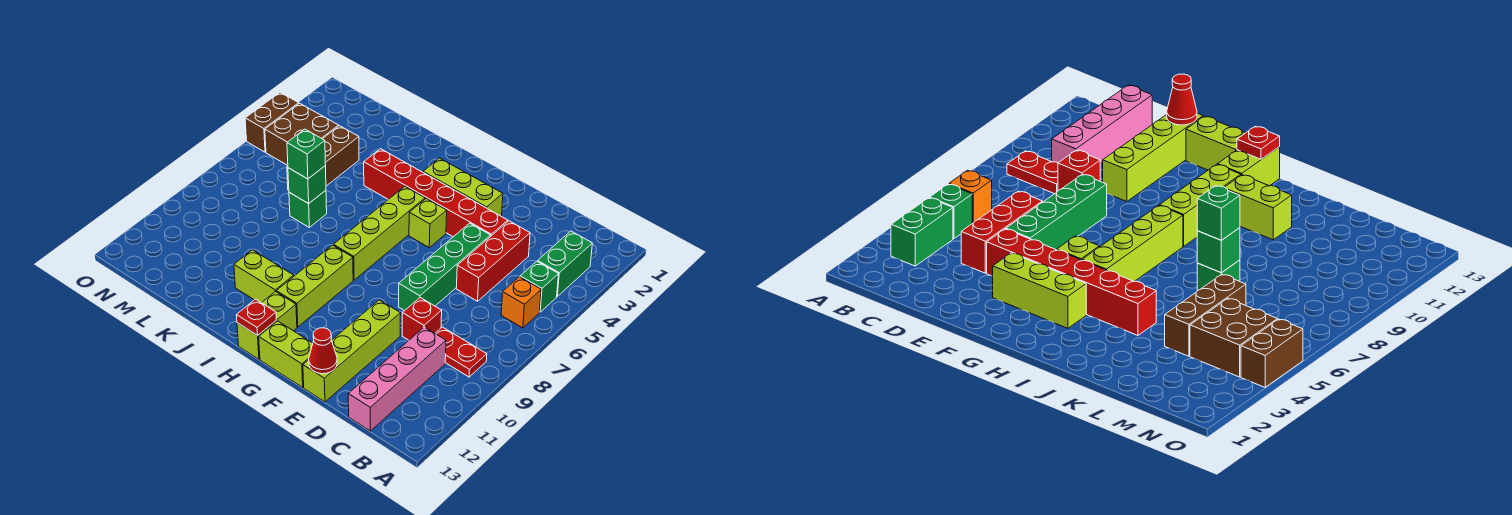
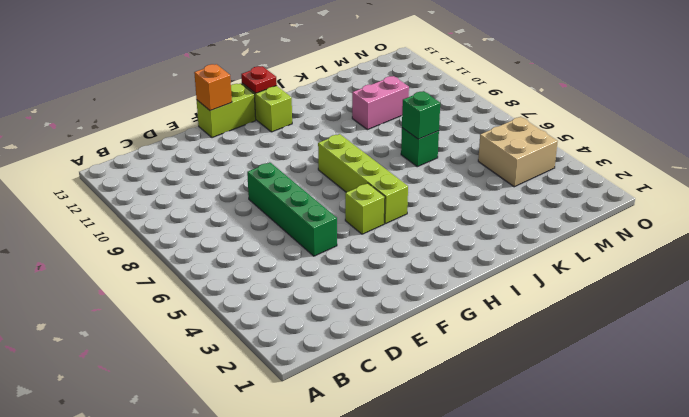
orange brick F13 level 2 -> orange brick B6 level 1
pink brick K10:L10 level 1 -> none
tan brick M4:N5 level 1 -> brown brick M4:N5 level 1
none -> green brick B3:B4 level 1
none -> green brick B5 level 1
none -> red plate B9:C9 level 1

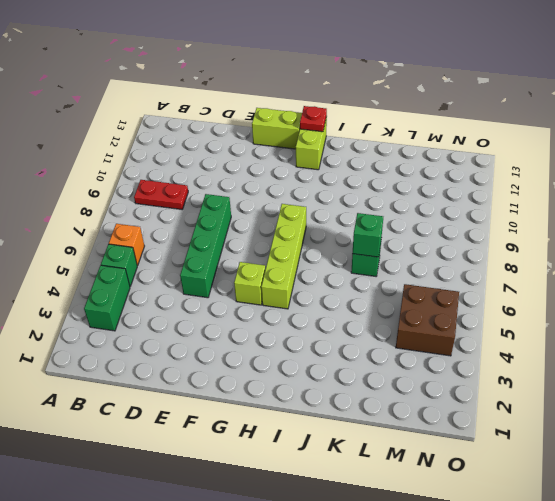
none -> pink brick C10:C13 level 1
none -> red brick D4:D6 level 1
none -> red brick D9 level 1

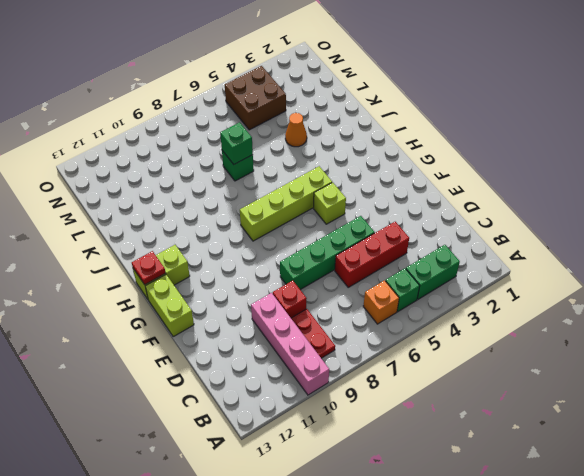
pink brick A10:D10 level 1 -> pink brick C10:C13 level 1
orange cone K4 level 1 -> none
none -> red brick E4:J4 level 1
none -> lime brick E10:E13 level 1
none -> lime brick F3:H3 level 1

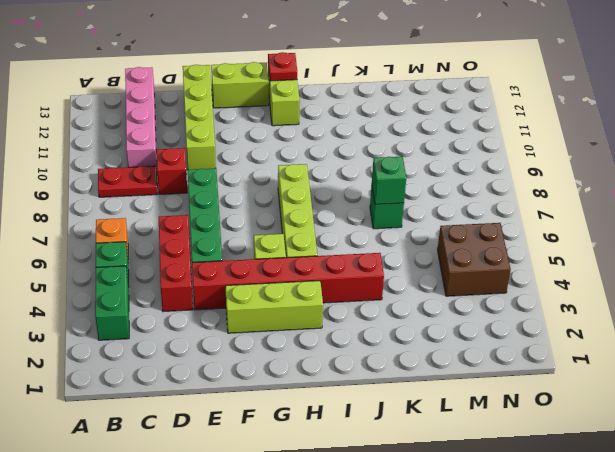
none -> lime brick H9:H11 level 1
none -> lime brick I11:J11 level 1
none -> brown brick L4:L6 level 1

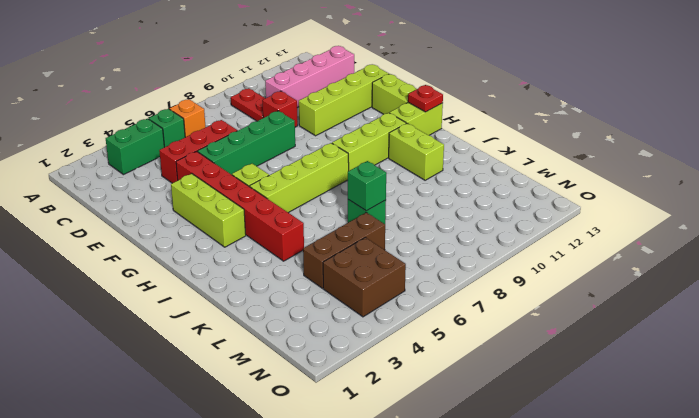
none -> brown brick O4:O5 level 1
none -> red cone E13 level 2
none -> green brick K7 level 3

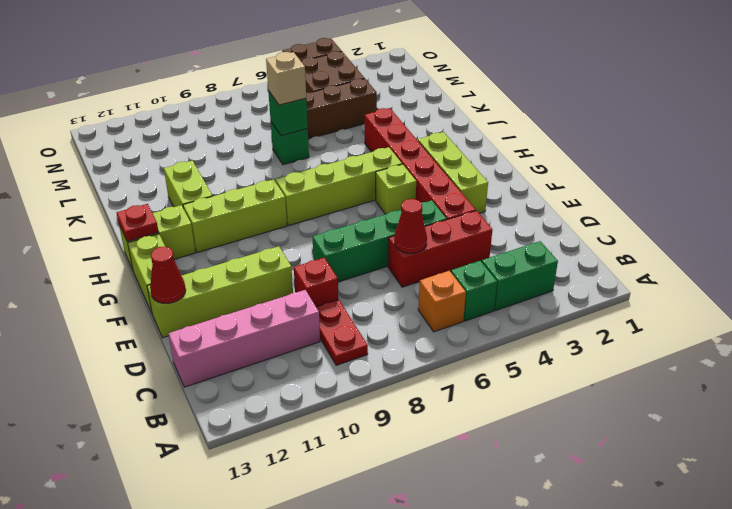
red cone D6 level 2 -> none
tan brick K7 level 3 -> green brick K7 level 3

